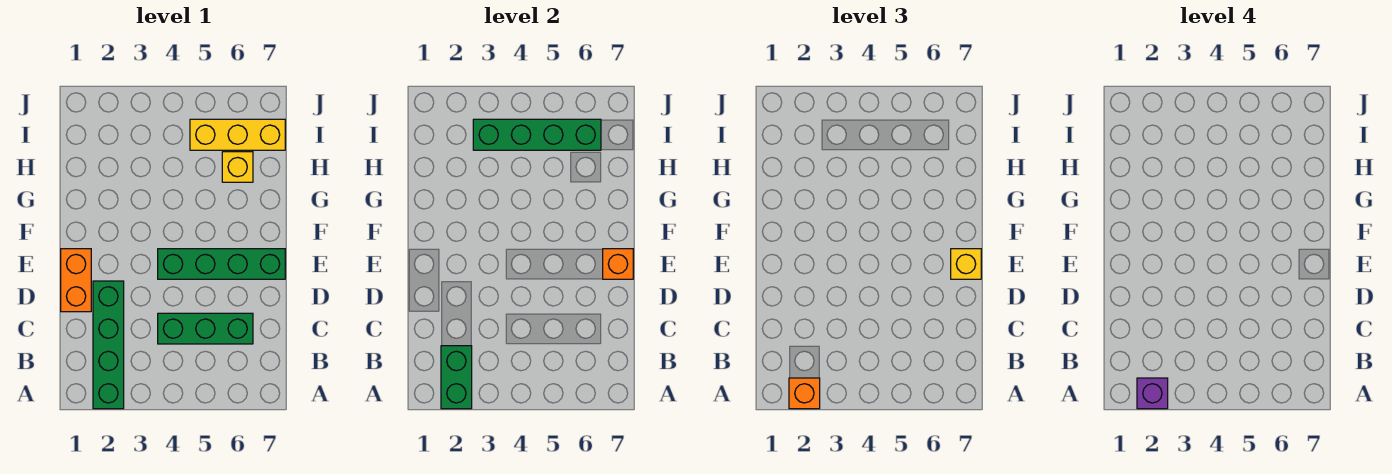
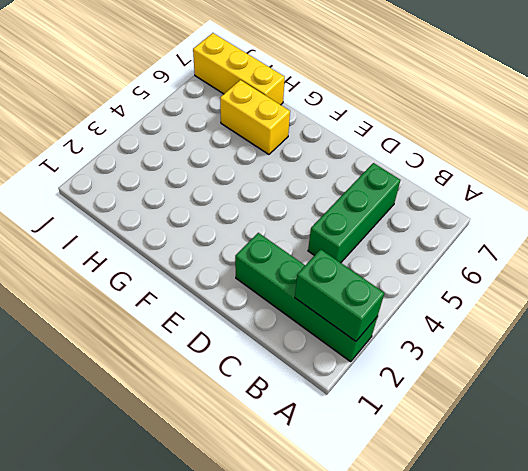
yellow brick G6:H6 level 1 -> yellow brick H6 level 1
yellow brick H7:J7 level 1 -> yellow brick I5:I7 level 1
none -> orange brick D1:E1 level 1
none -> green brick E4:E7 level 1
none -> orange brick E7 level 2

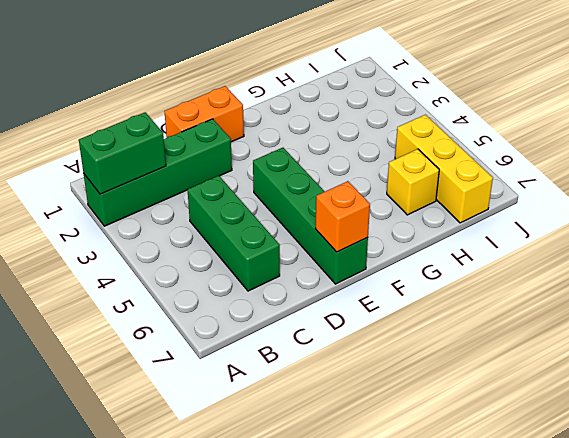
none -> green brick I3:I6 level 2
none -> orange brick A2 level 3
none -> yellow brick E7 level 3

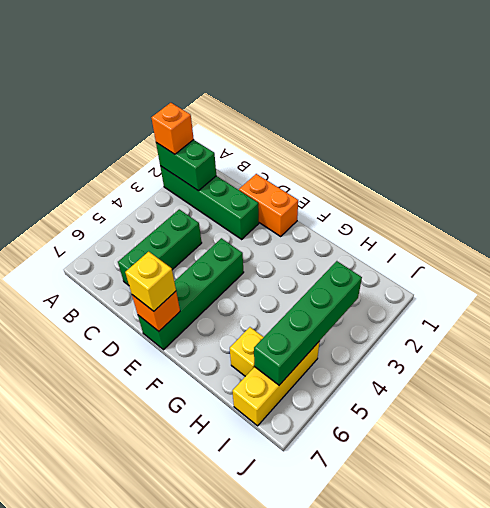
none -> purple brick A2 level 4

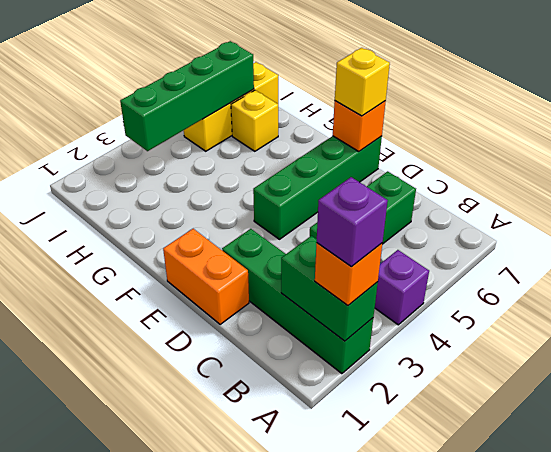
purple brick A4 level 1 -> none

